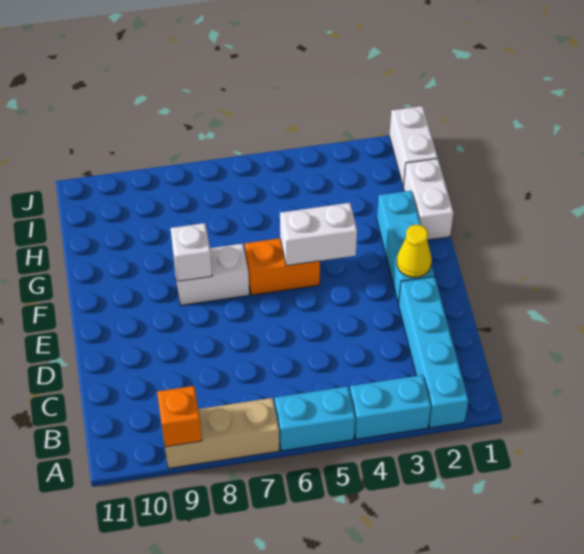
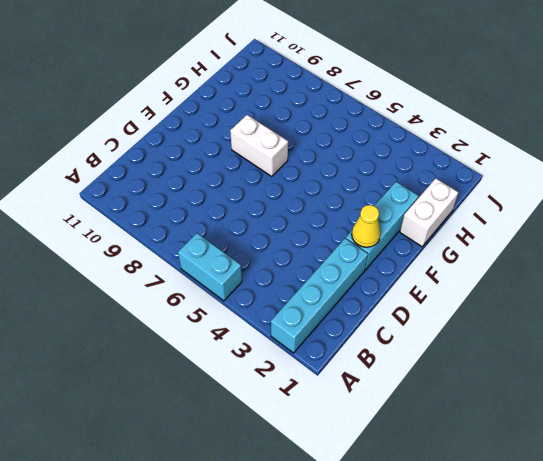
none -> cyan brick A3:A4 level 1
none -> tan brick A7:A9 level 1
none -> orange brick F5:F6 level 1

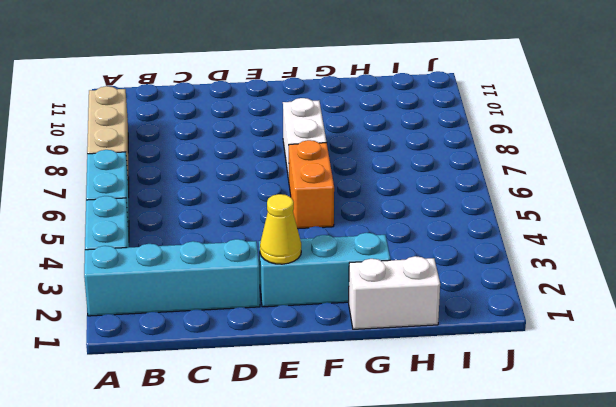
none -> white brick I1:J1 level 1
none -> orange brick A9 level 2
none -> white brick F4:F5 level 2

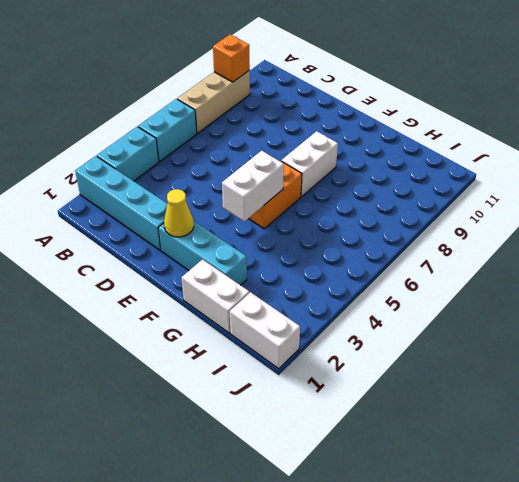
none -> white brick F8 level 2

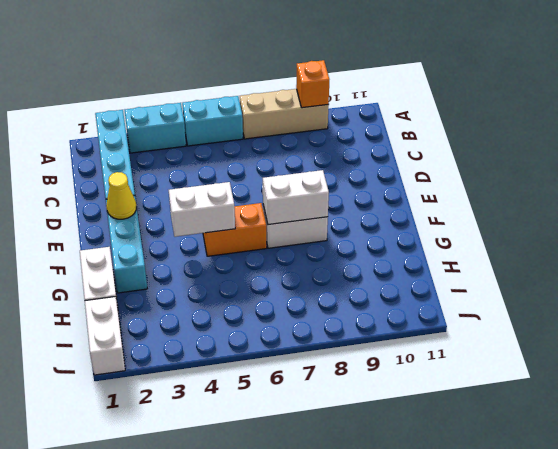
white brick F7:F8 level 2 -> white brick F8 level 2

